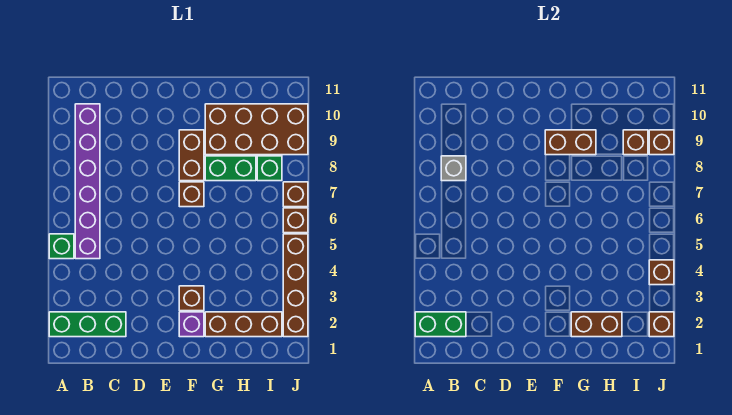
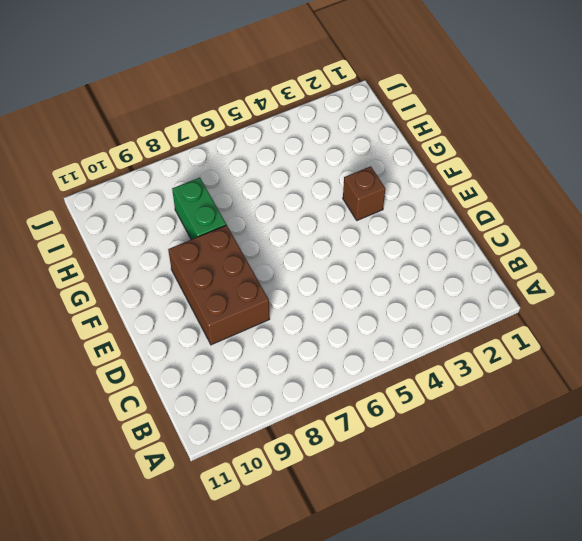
brown brick D8:F9 level 1 -> brown brick F8:F9 level 1
none -> green brick A2:C2 level 1
none -> green brick A5 level 1
none -> purple brick B5:B10 level 1

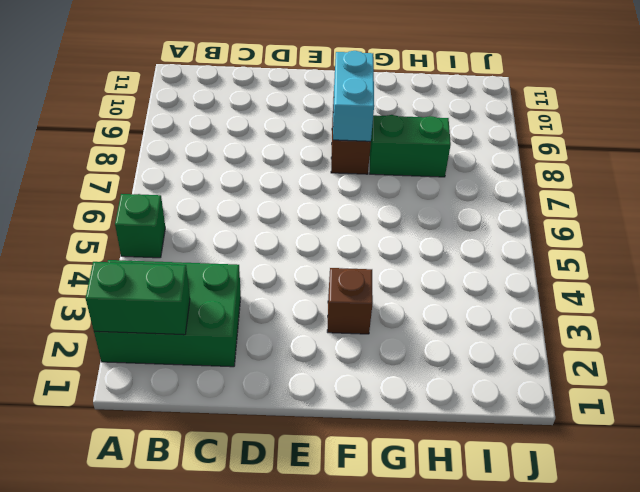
green brick A2:C3 level 1 -> green brick A2:C2 level 1
cyan brick F8:F9 level 2 -> brown brick F9:G9 level 2
none -> purple brick B5:B10 level 1
none -> purple brick F2 level 1
none -> brown brick F7 level 1

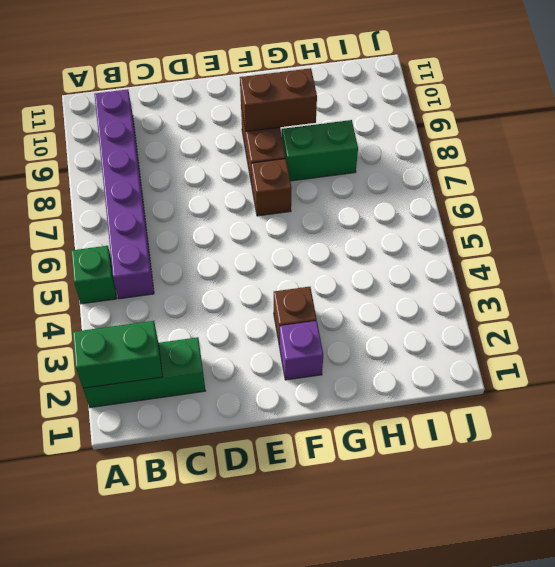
none -> brown brick G2:I2 level 1
none -> brown brick G9:J10 level 1
none -> green brick I8 level 1

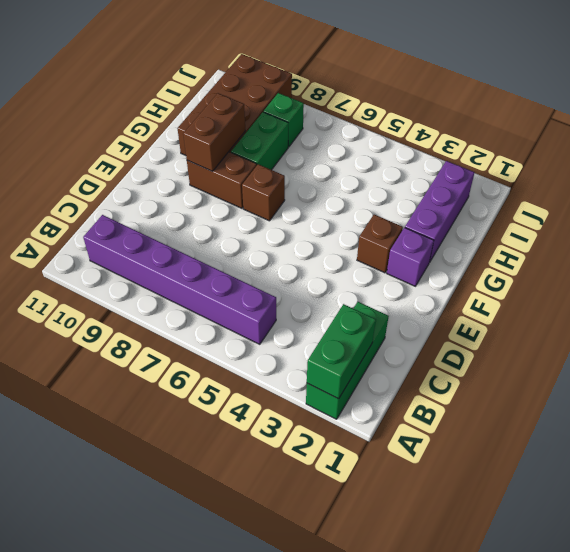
purple brick G2:I2 level 1 -> brown brick G2:I2 level 1
none -> green brick A5 level 1
none -> brown brick J2:J5 level 1
none -> brown brick J6 level 1

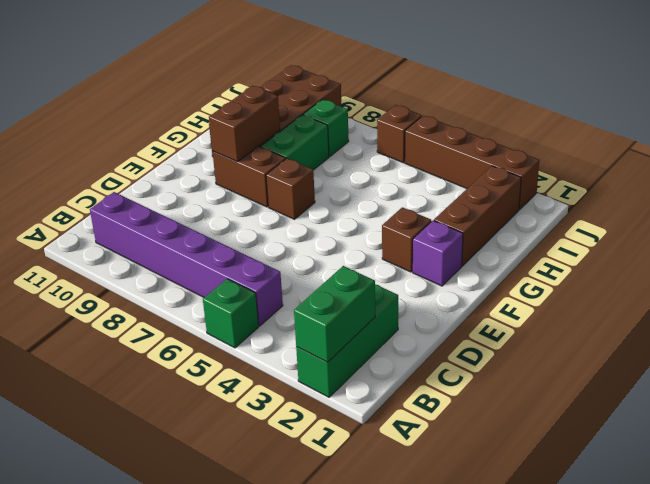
none -> brown brick J7 level 1
none -> grey brick B8 level 2
none -> brown brick G2:H2 level 2

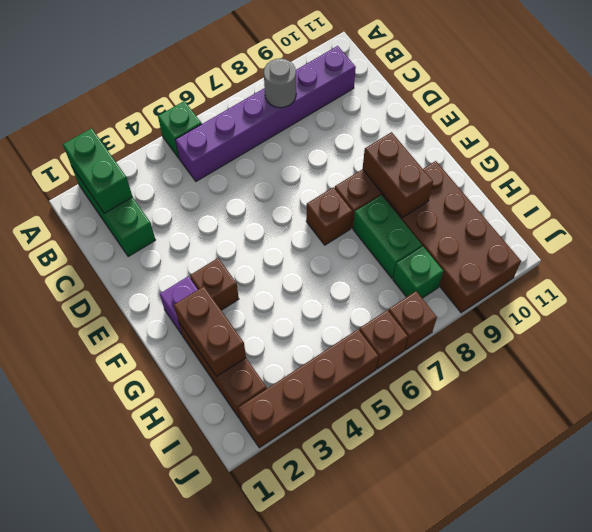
grey round brick B8 level 2 -> grey brick B8 level 2
none -> brown brick I9 level 2
none -> brown brick J2 level 2
none -> brown brick J4 level 2

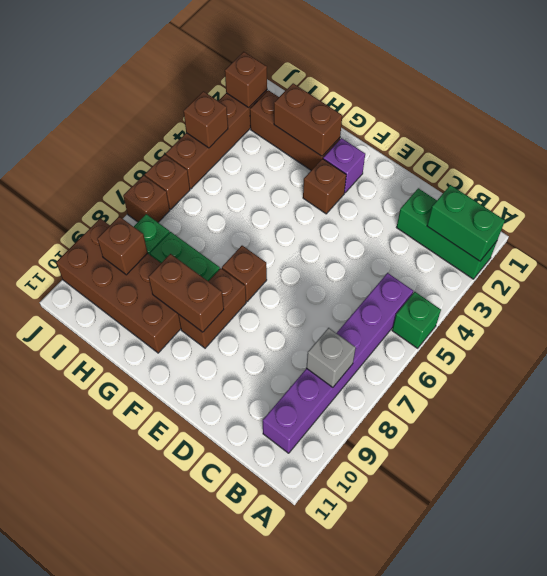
none -> brown brick J9 level 2

